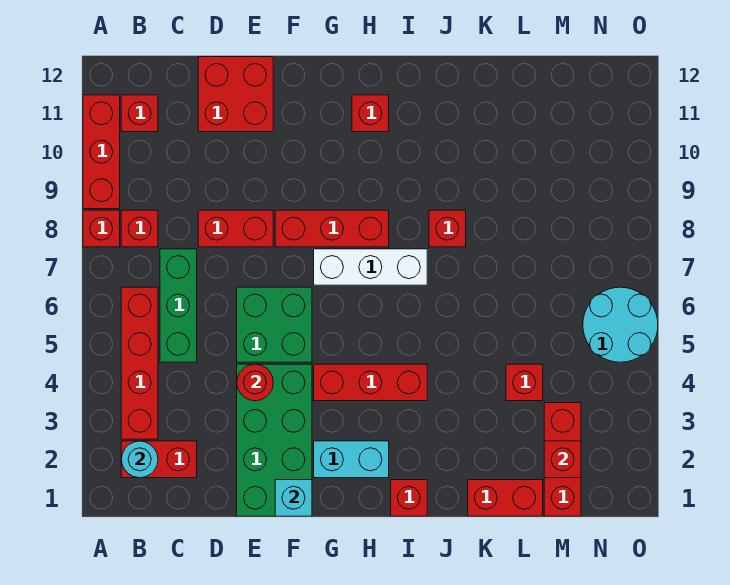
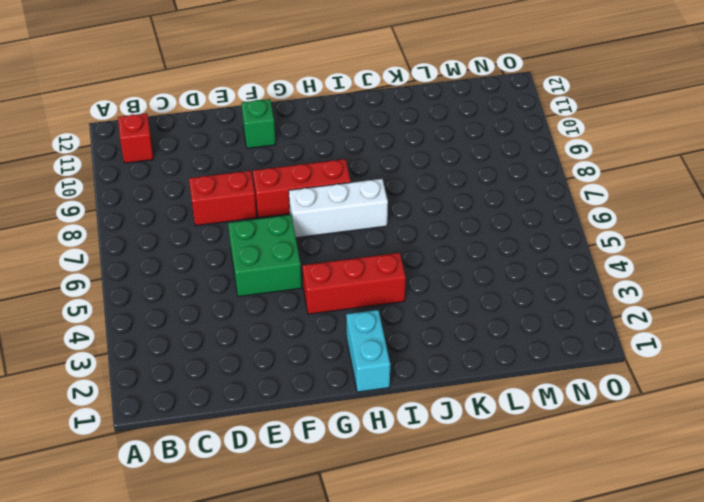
green brick F11 level 1 -> none
cyan brick H1:H2 level 1 -> cyan brick G2:H2 level 1
none -> red brick A8 level 1
none -> red brick A9:A11 level 1
none -> red brick B2:C2 level 1

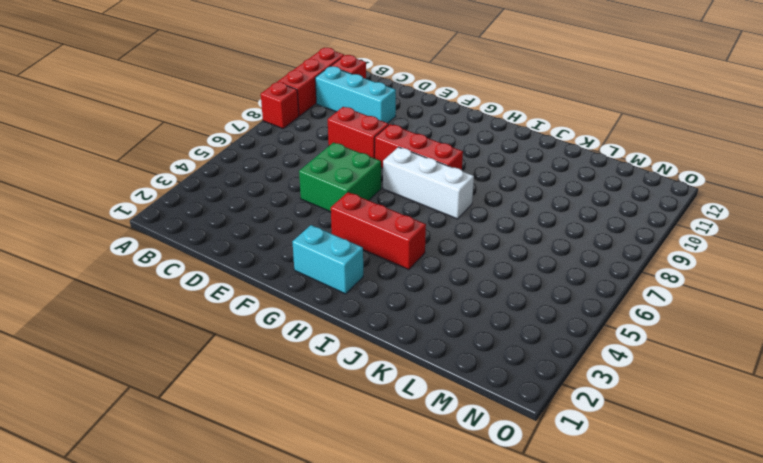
cyan brick B10:D10 level 1 -> none
none -> red brick B2:C2 level 1
none -> red brick B3:B6 level 1
none -> red brick B8 level 1

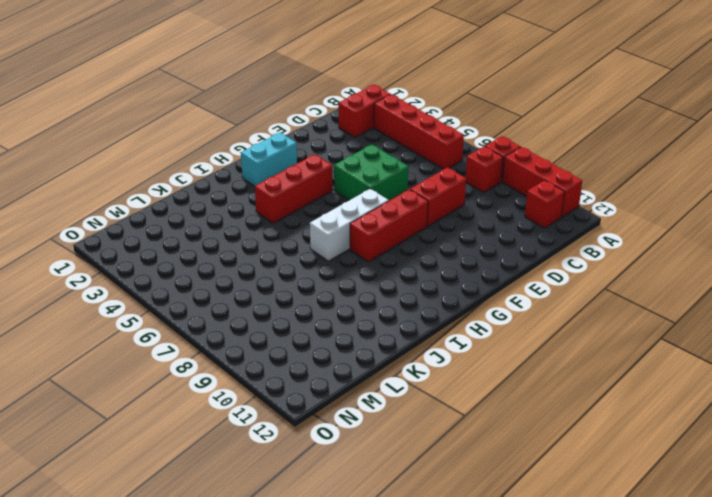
none -> green brick C5:C7 level 1
none -> red brick D11:E12 level 1
none -> green brick E1:F4 level 1

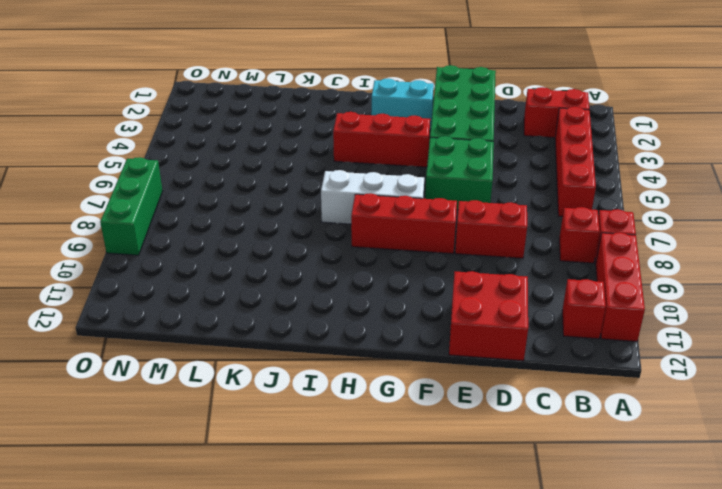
green brick O7:O9 level 1 -> green brick C5:C7 level 1
none -> red brick H11 level 1
none -> red brick I1 level 1
none -> red brick J8 level 1

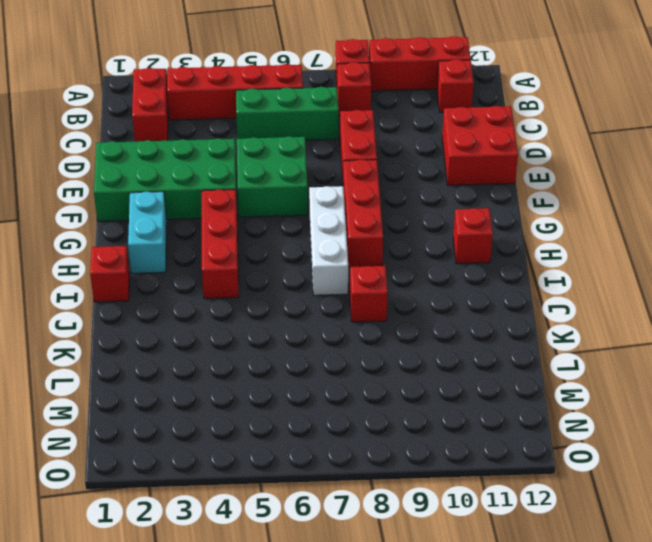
none -> red brick K1:L1 level 1
none -> red brick L4 level 1
none -> red brick M1:M3 level 1

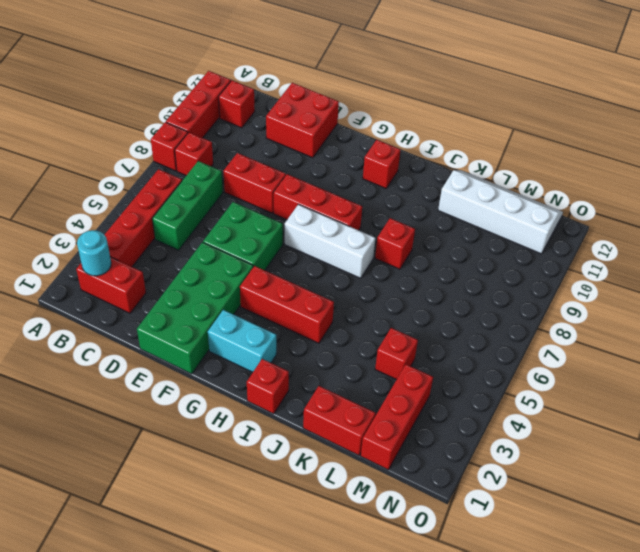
white slope K11:N12 level 1 top 11 -> none
none -> cyan round brick N5:O6 level 1
none -> red round brick E4 level 2
none -> cyan brick F1 level 2

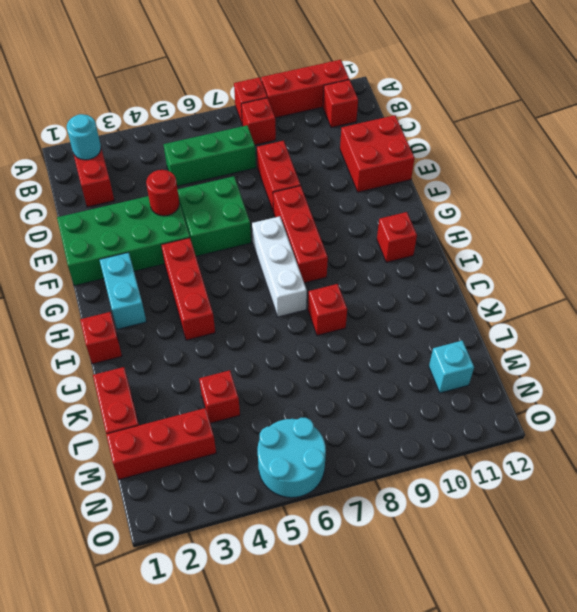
cyan brick M11 level 1 -> cyan brick F1 level 2
none -> red brick B3:B6 level 1
none -> red brick M2 level 2

